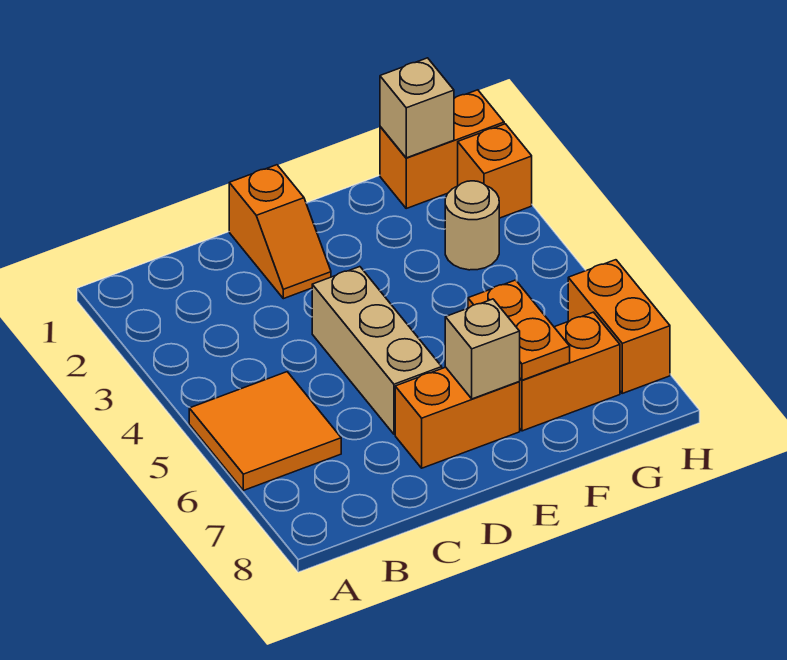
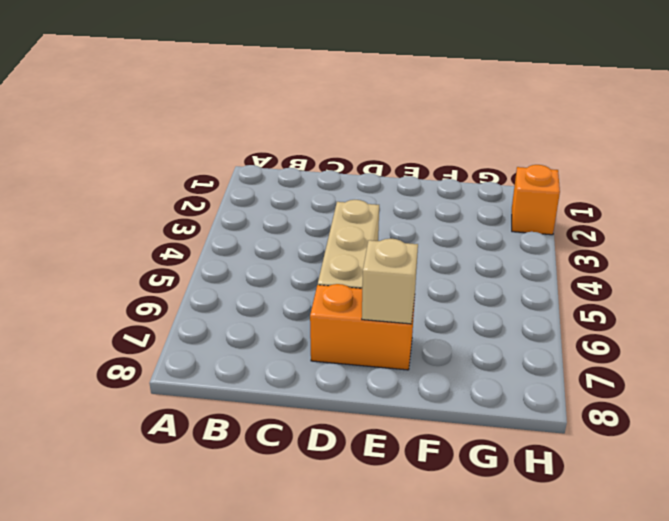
none -> orange tile A5:B6 level 1
none -> orange slope D1:D2 level 1 top 1
none -> orange brick F7:G7 level 1

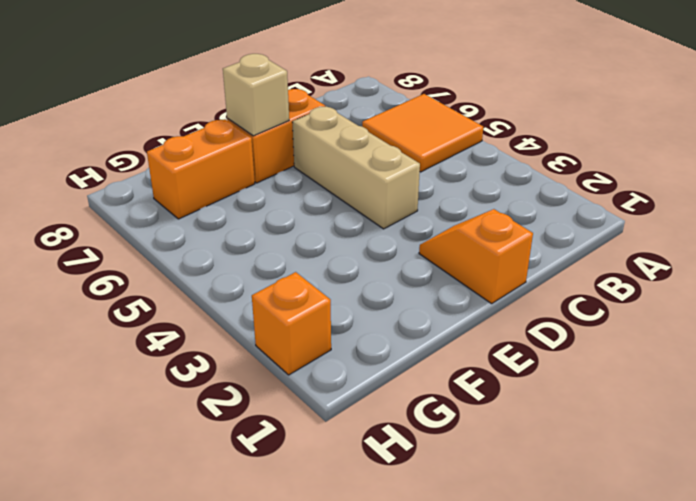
none -> orange brick G1:H1 level 1
none -> tan round brick G3 level 1
none -> orange brick H6:H7 level 1

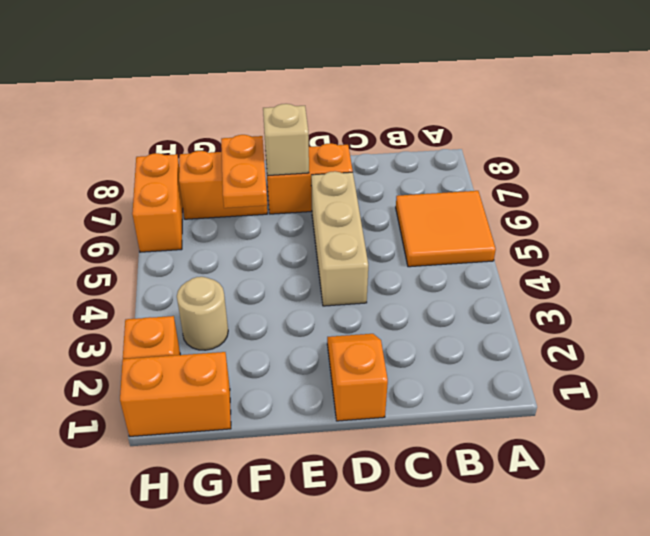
none -> tan brick G1 level 2

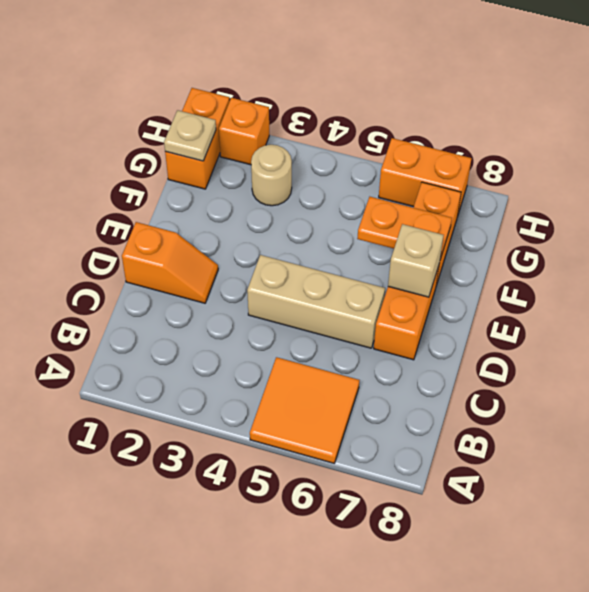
tan plate G1 level 2 -> tan brick G1 level 2

